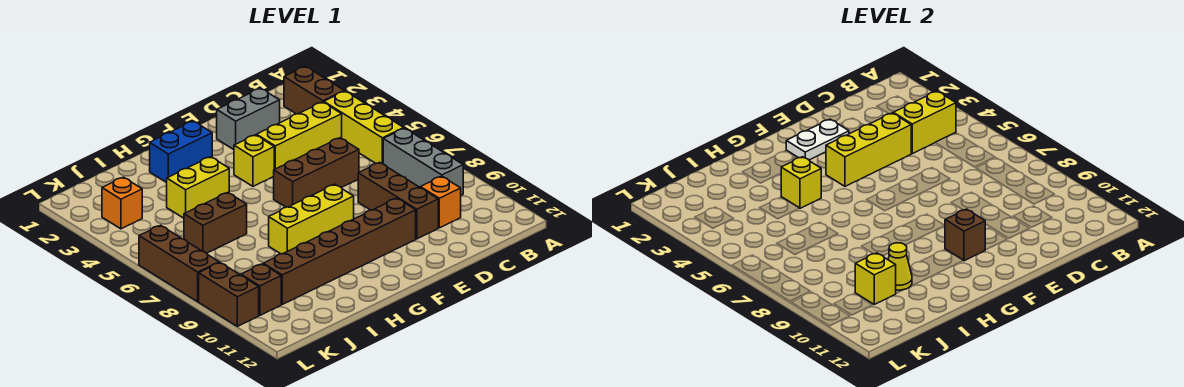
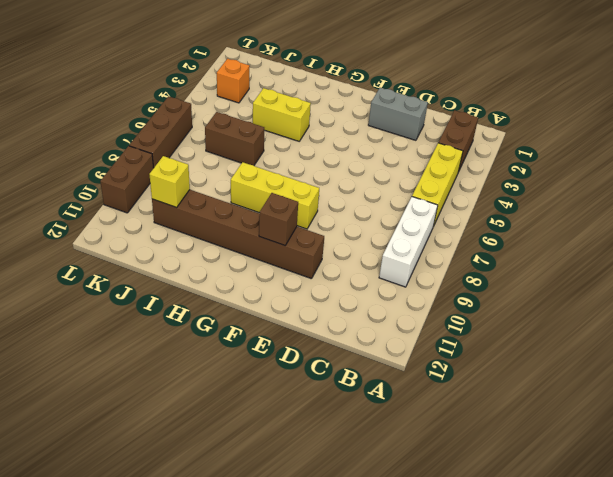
white brick B7:B9 level 1 -> grey brick B7:B9 level 1
none -> yellow brick C4:E4 level 1
none -> orange brick C10 level 1
none -> brown brick D6:F6 level 1

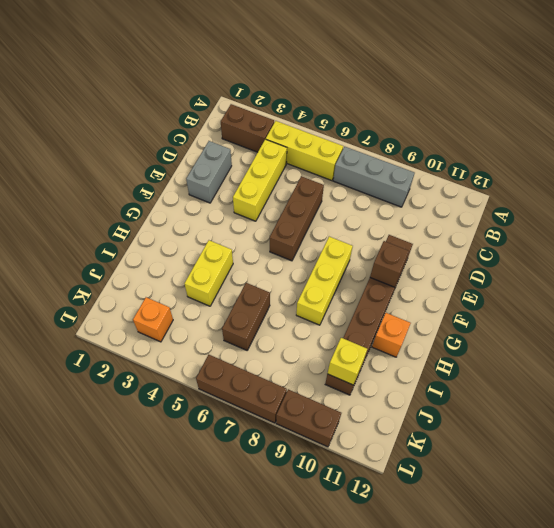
orange brick H11 level 1 -> orange brick C10 level 1
none -> brown brick D8:D10 level 1
none -> yellow brick F4 level 1
none -> blue brick G2:H2 level 1

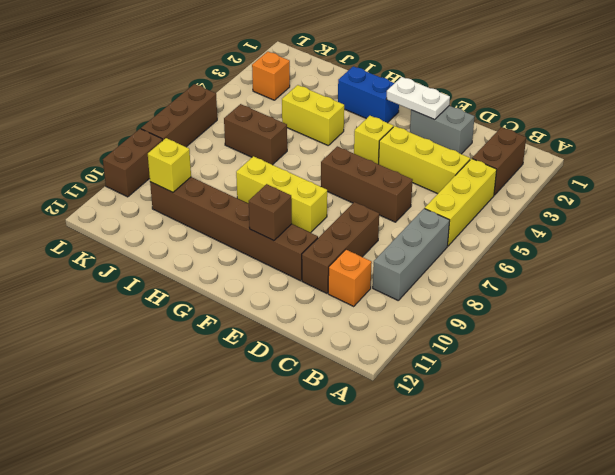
none -> brown brick K10 level 1
none -> yellow brick B4:C4 level 2
none -> yellow brick D4:F4 level 2

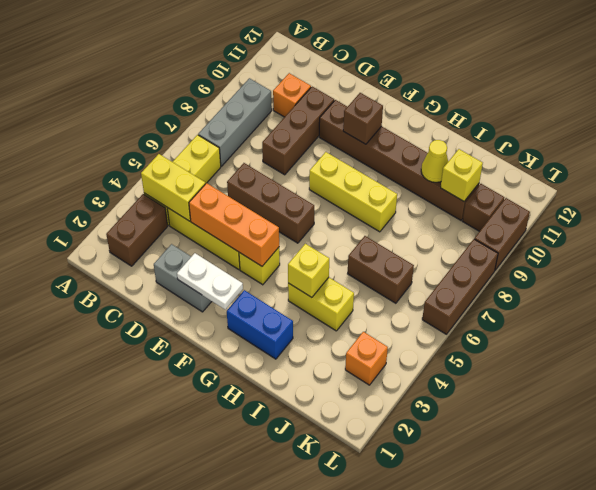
orange brick D4:F4 level 2 -> yellow brick D4:F4 level 2

